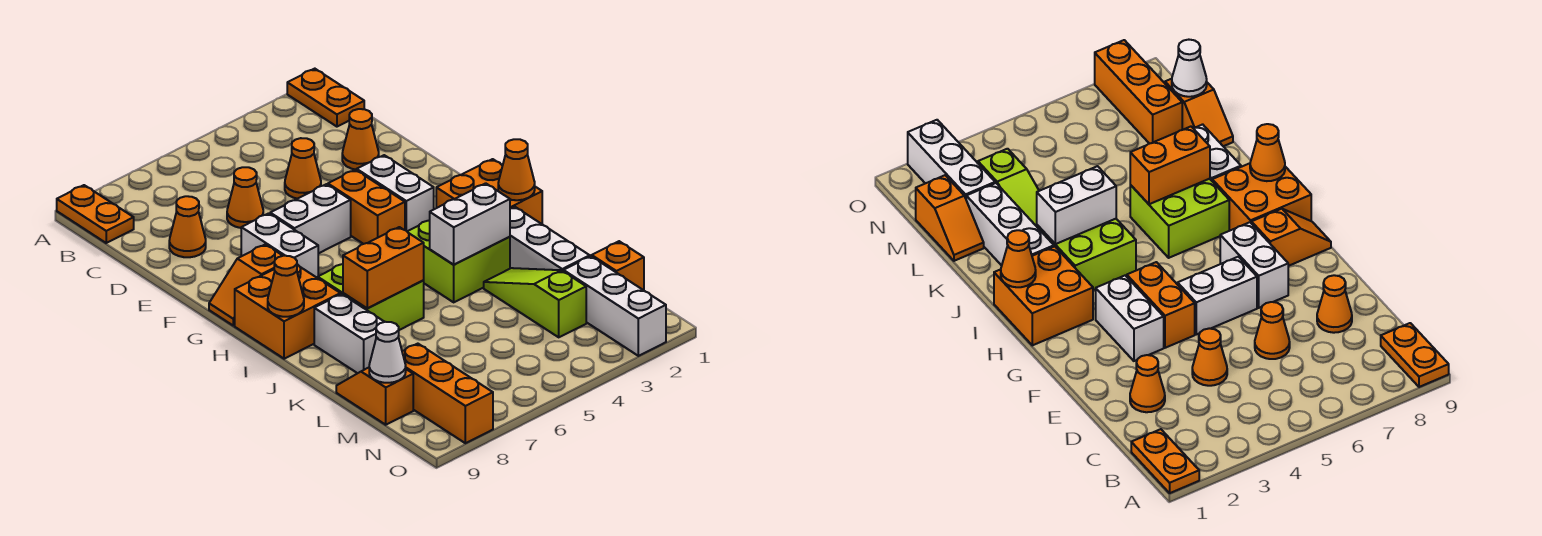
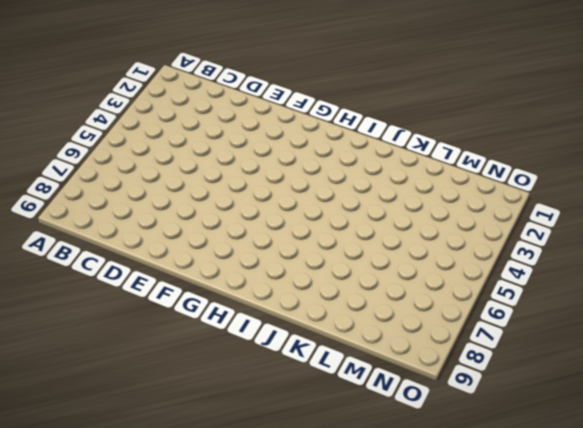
none -> orange plate A1:B1 level 1
none -> orange plate A9:B9 level 1
none -> orange cone D2 level 1

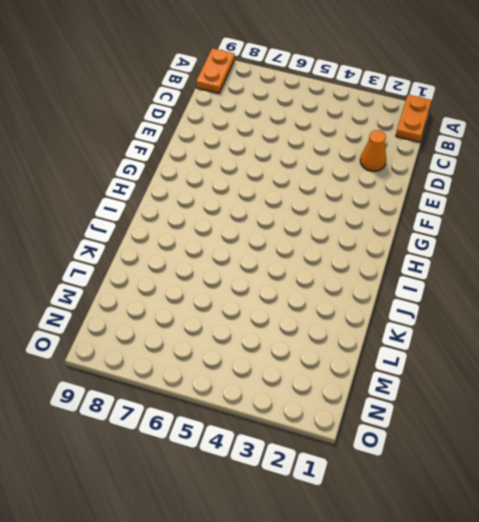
none -> orange cone D4 level 1
none -> orange cone D6 level 1
none -> orange cone D8 level 1

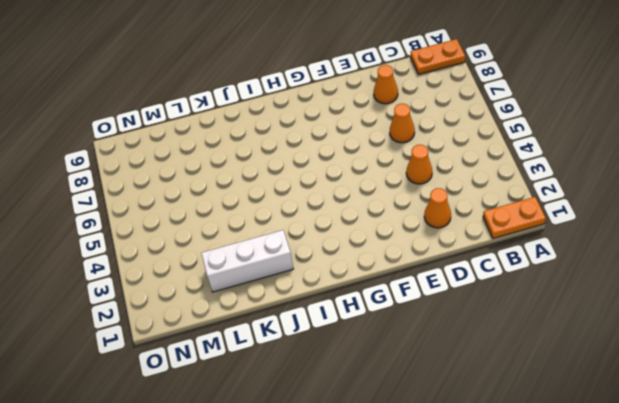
none -> white brick F3:G3 level 1
none -> orange brick F4:G4 level 1
none -> white brick F5:F6 level 1

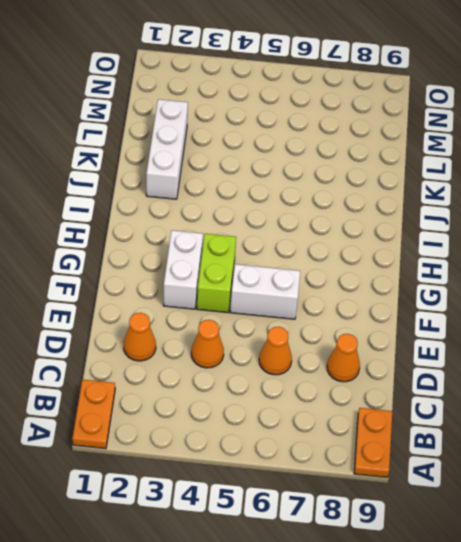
lime brick F4:G4 level 1 -> orange brick F4:G4 level 1
none -> white brick F7:G7 level 1
none -> orange slope G8:G9 level 1 top 8
none -> orange brick H1:I2 level 1

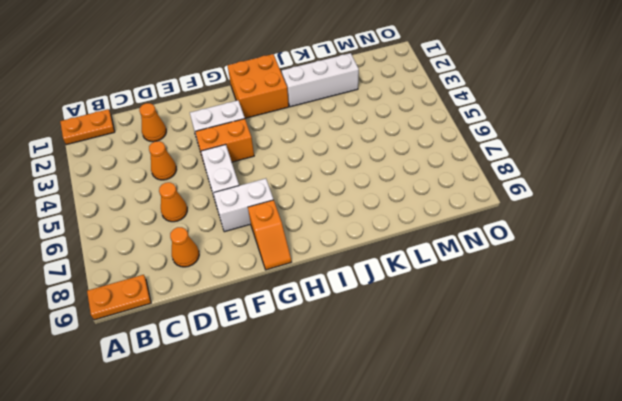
none -> orange brick H8:I9 level 1
none -> lime brick I3:J4 level 1
none -> lime brick I6:J7 level 1

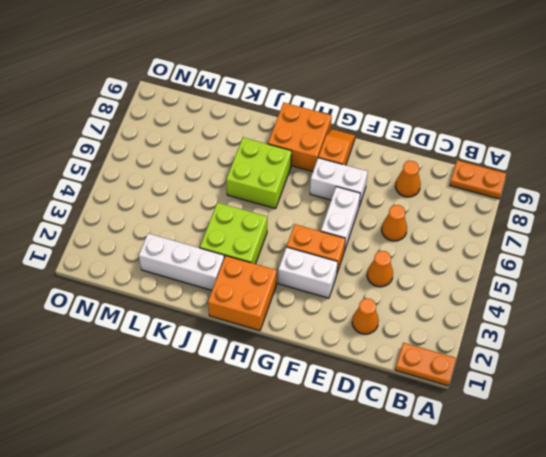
none -> white brick J8:K8 level 1
none -> lime slope K3:M3 level 1 top M
none -> orange slope L1:M1 level 1 top M

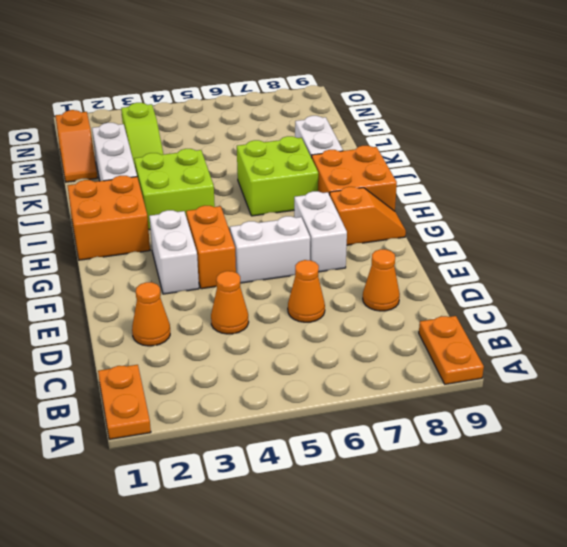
none -> orange slope L9:M9 level 1 top M
none -> white brick M2:O2 level 1
none -> orange brick M8:O8 level 1

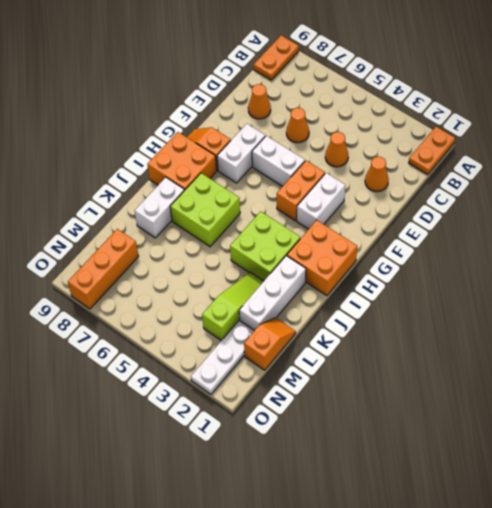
white plate M2:O2 level 1 -> white brick M2:O2 level 1
none -> orange slope L9:M9 level 1 top M
none -> orange cone I1 level 2
none -> orange cone I9 level 2

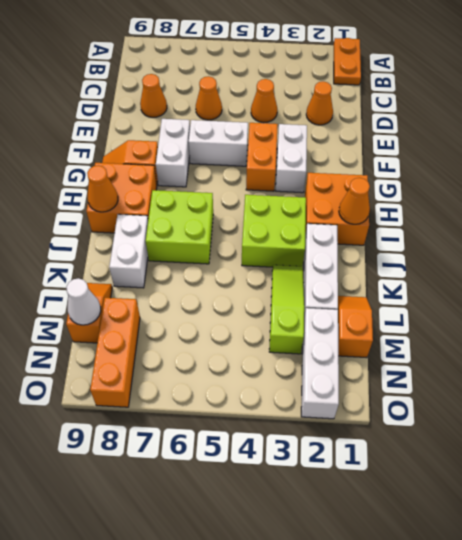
none -> orange plate A9:B9 level 1
none -> white brick J3:J4 level 2
none -> orange brick J6:J7 level 2

